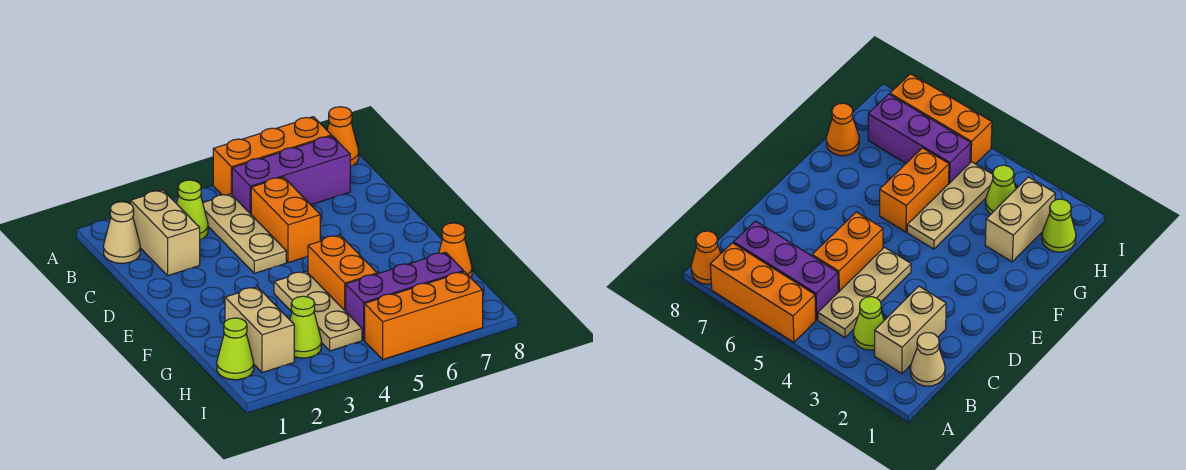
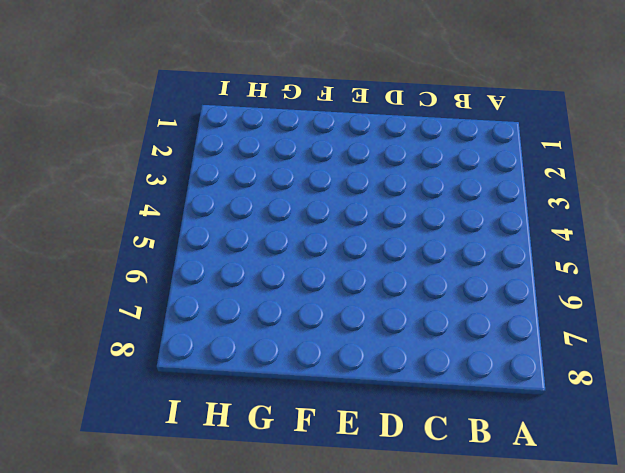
none -> orange brick A5:A7 level 1
none -> orange cone A8 level 1
none -> tan cone B1 level 1

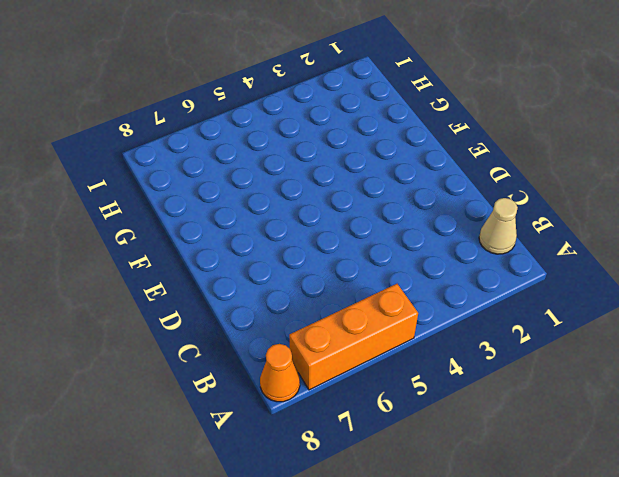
none -> tan brick B2:C2 level 1
none -> lime cone B3 level 1
none -> tan plate B4:D4 level 1

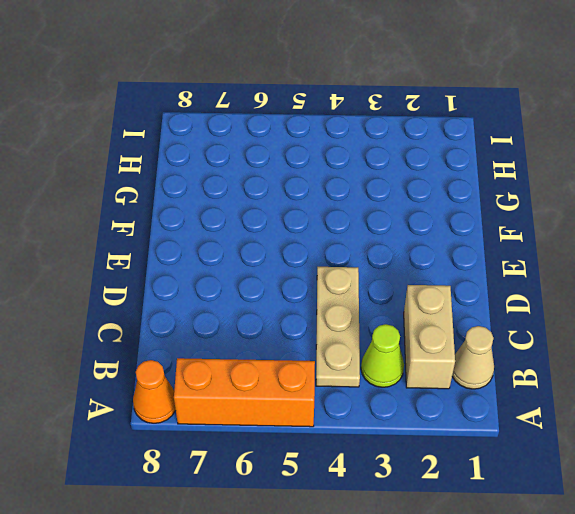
none -> purple brick B5:B7 level 1
none -> orange brick C5:D5 level 1
none -> tan plate F4:H4 level 1

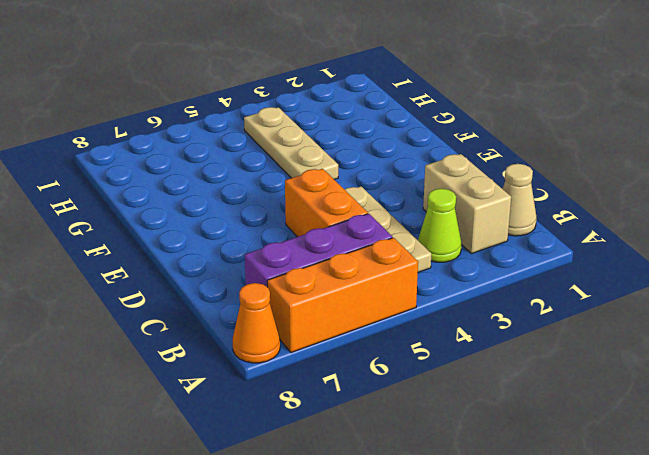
none -> orange brick F5:G5 level 1
none -> tan brick G2:H2 level 1
none -> orange cone G8 level 1

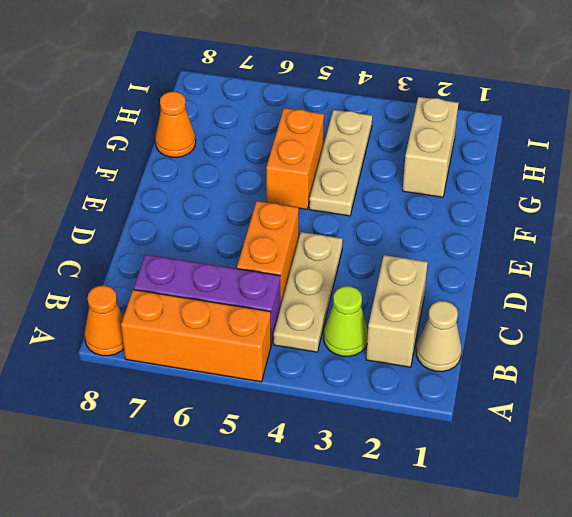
none -> lime cone H1 level 1
none -> lime cone H3 level 1
none -> purple brick H5:H7 level 1

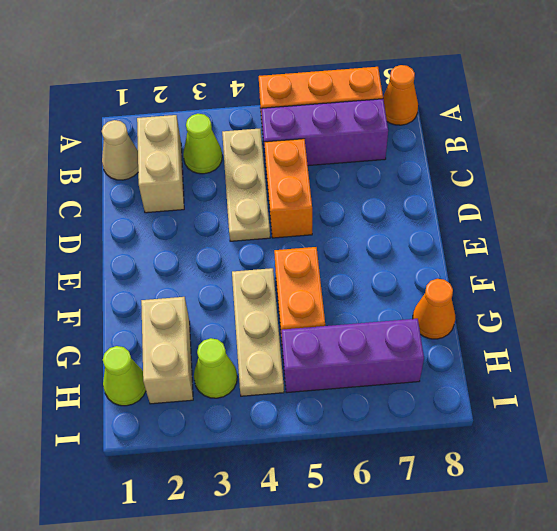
none -> orange brick I5:I7 level 1

